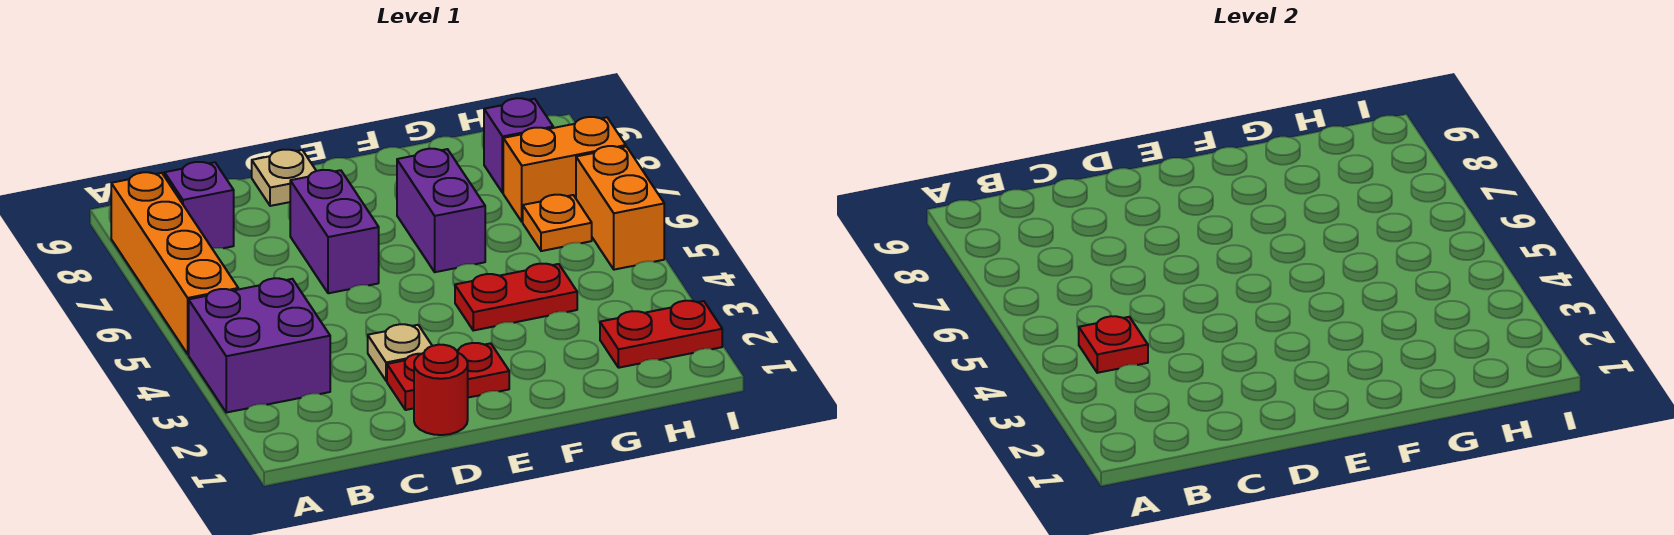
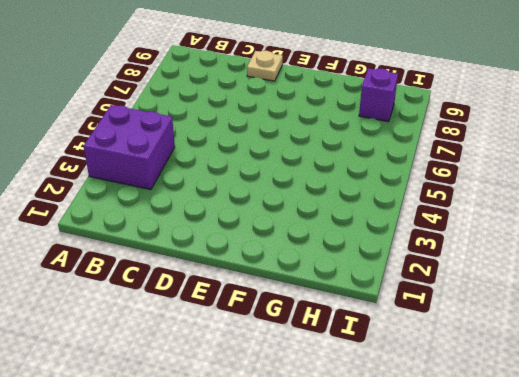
none -> orange brick A5:A8 level 1
none -> purple brick B8 level 1
none -> red round brick D1 level 1

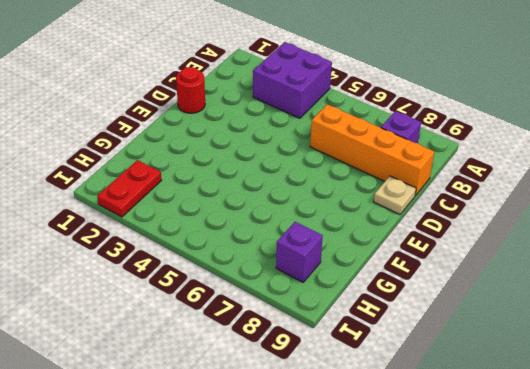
orange brick C6:C9 level 1 -> orange brick A5:A8 level 1
none -> red plate D2:E2 level 1
none -> tan plate D3 level 1
none -> purple brick D6:D7 level 1

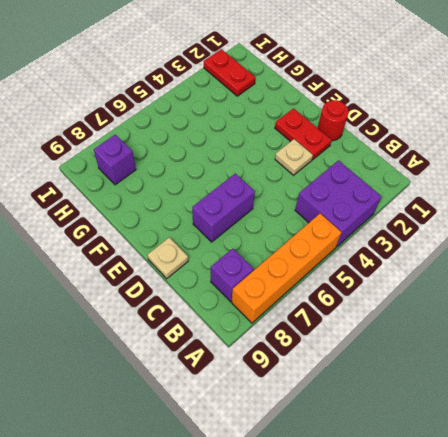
none -> red plate F4:G4 level 1
none -> purple brick F6:F7 level 1
none -> orange plate H6 level 1

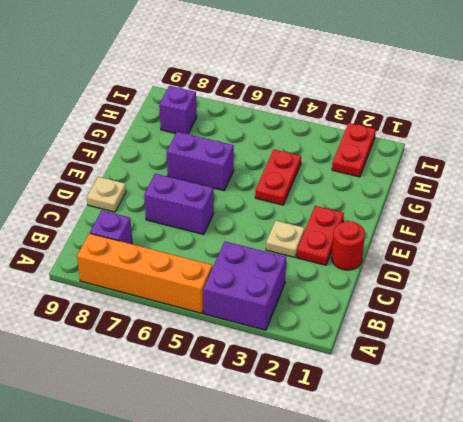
none -> orange plate H6 level 1
none -> orange brick H7:I7 level 1
none -> orange brick I5:I6 level 1

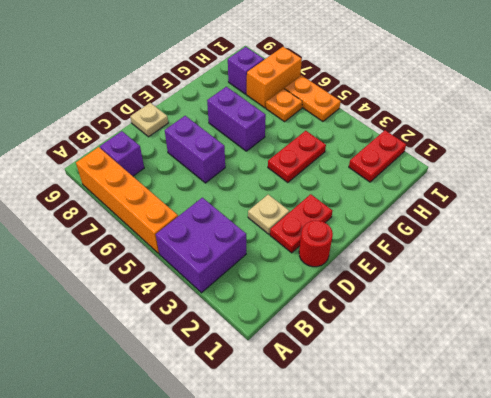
orange plate I5:I6 level 1 -> orange brick I5:I6 level 1
none -> red plate B4 level 2

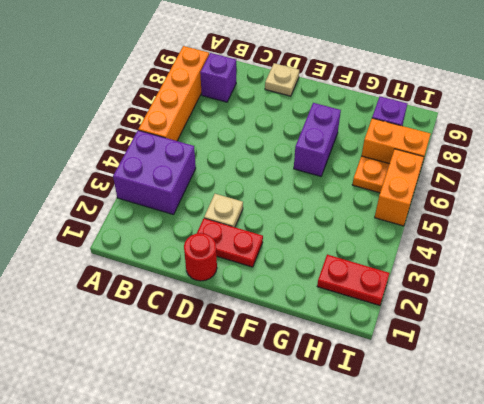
none -> purple brick D6:D7 level 1
none -> red plate F4:G4 level 1
none -> red plate B4 level 2

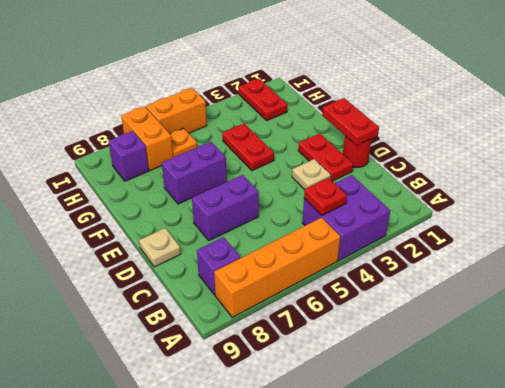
red plate D1:E1 level 2 -> none

